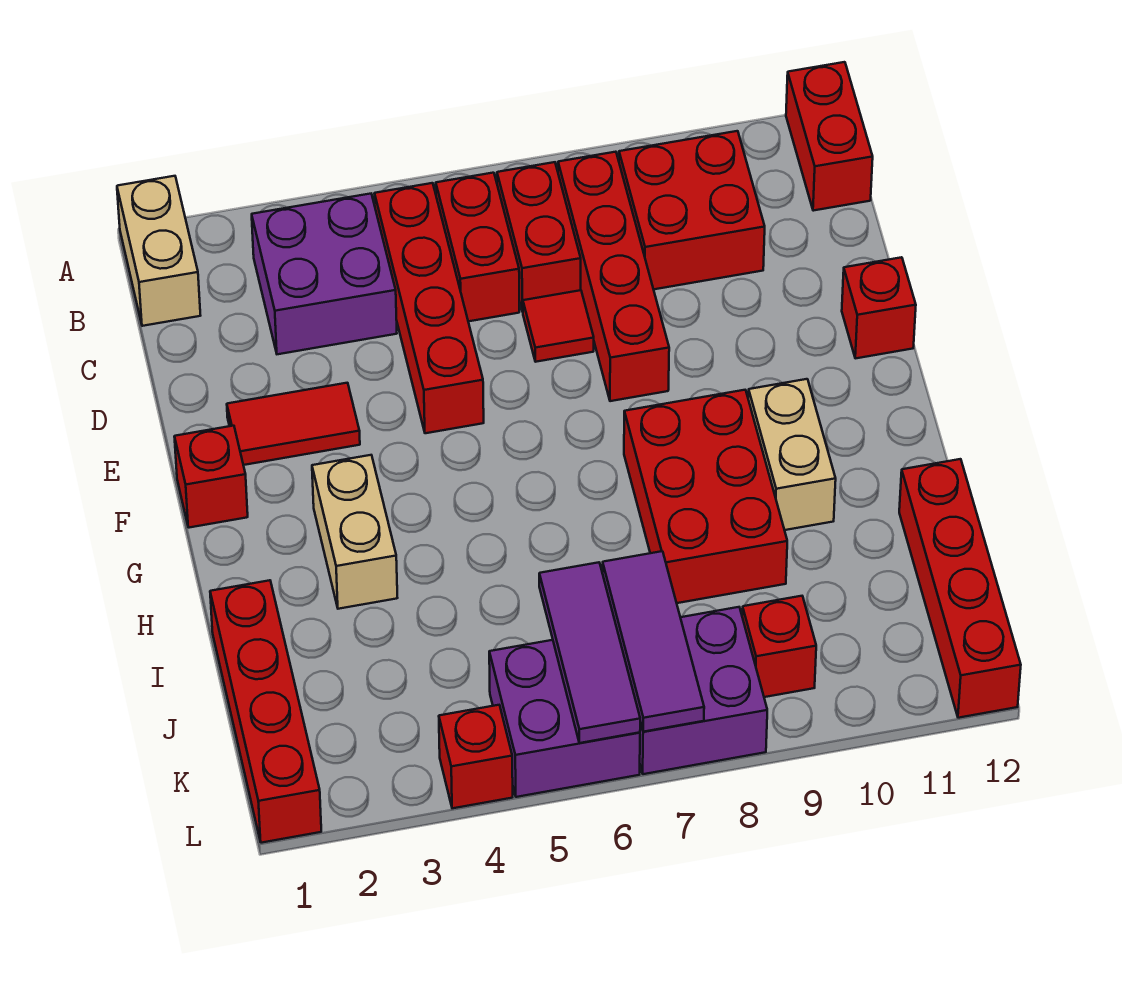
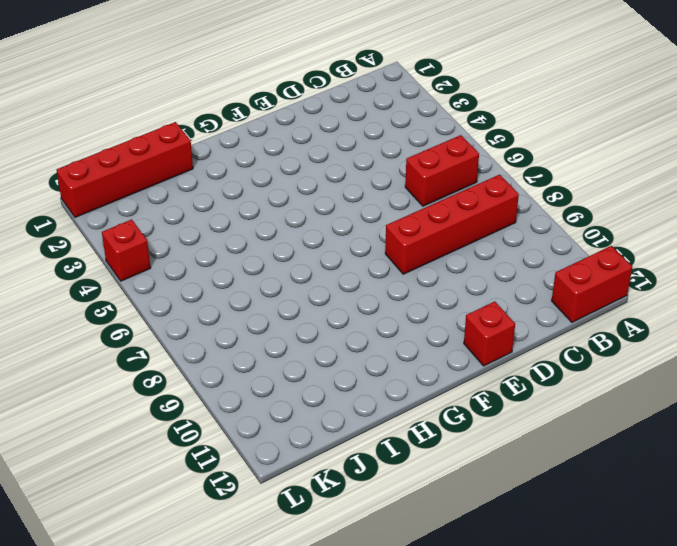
none -> tan brick A1:B1 level 1
none -> purple brick B3:C4 level 1
none -> red brick B5:E5 level 1

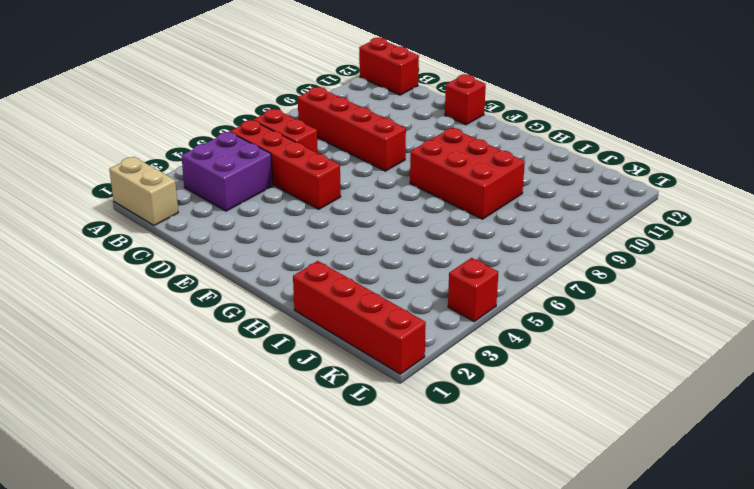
none -> red brick B7:C7 level 1
none -> red brick B9:C10 level 1
none -> red tile D7 level 1

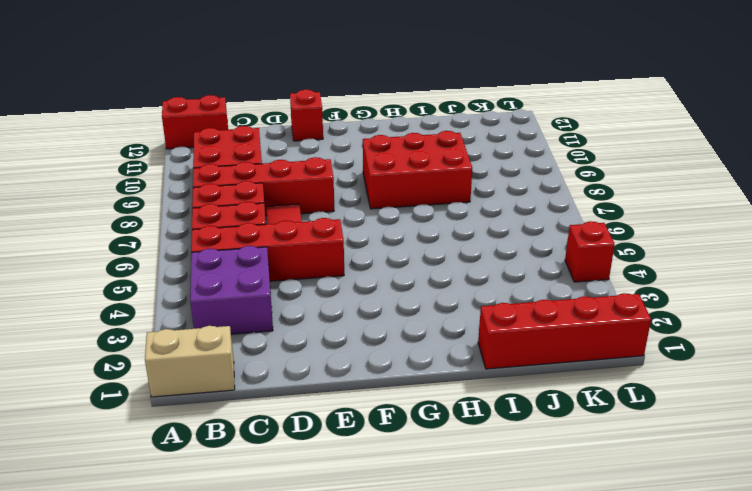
none -> red tile E2:E3 level 1
none -> red brick F1 level 1
none -> tan brick G3:H3 level 1

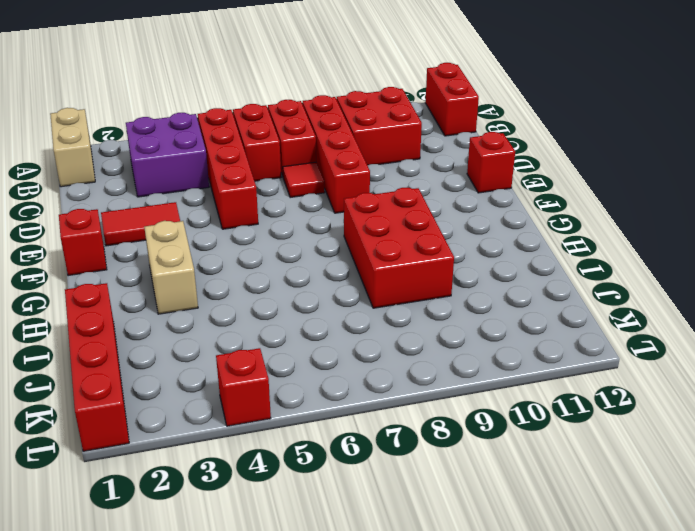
none -> tan brick G10:H10 level 1
none -> red brick I12:L12 level 1
none -> purple brick K5:L6 level 1

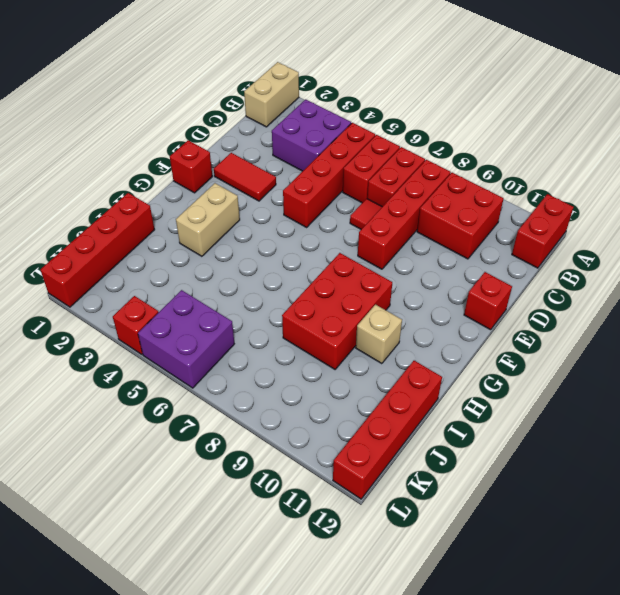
tan brick H10 level 1 -> tan brick G10:H10 level 1
none -> purple brick K7:L8 level 1
none -> red brick K9 level 1
none -> purple tile J6:L6 level 2

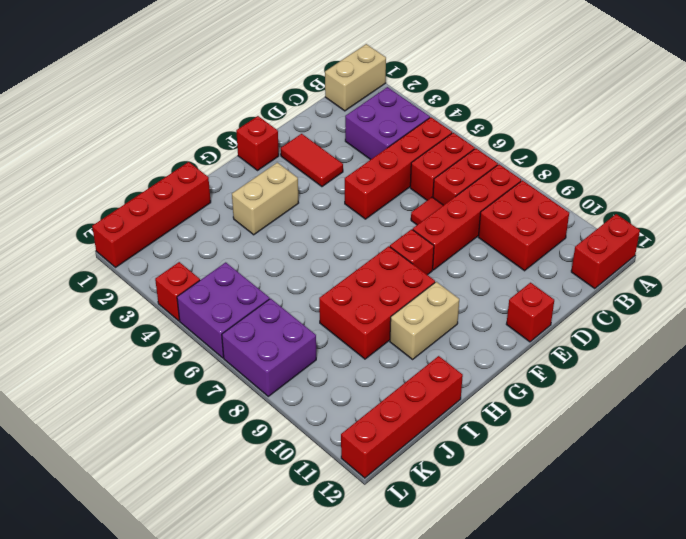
red brick F8 level 1 -> red brick K9 level 1
none -> purple tile J6:L6 level 2
none -> purple tile J7:L7 level 2

